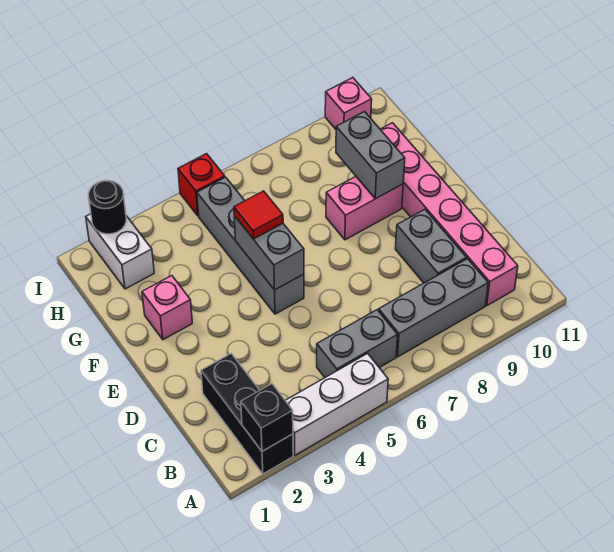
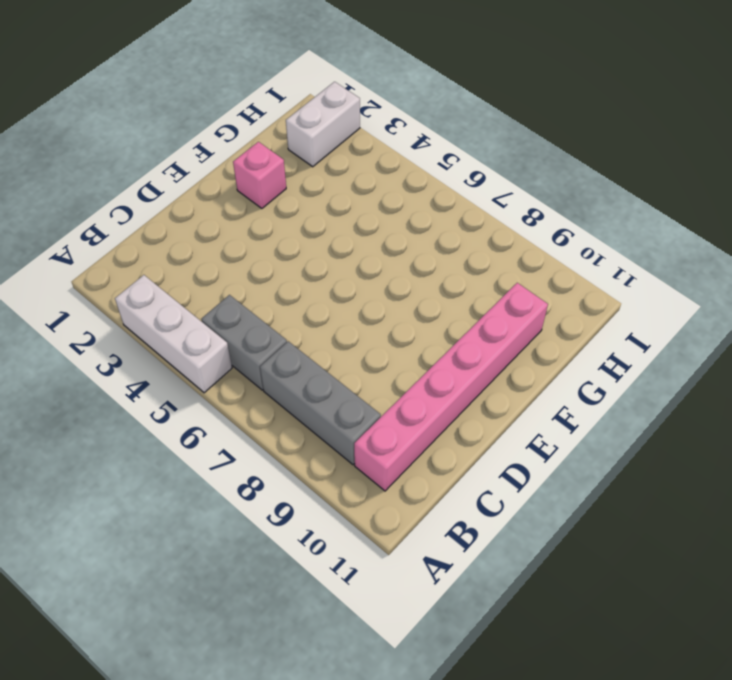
none -> black brick A2:C2 level 1
none -> grey brick C9:D9 level 1
none -> grey brick E5:H5 level 1

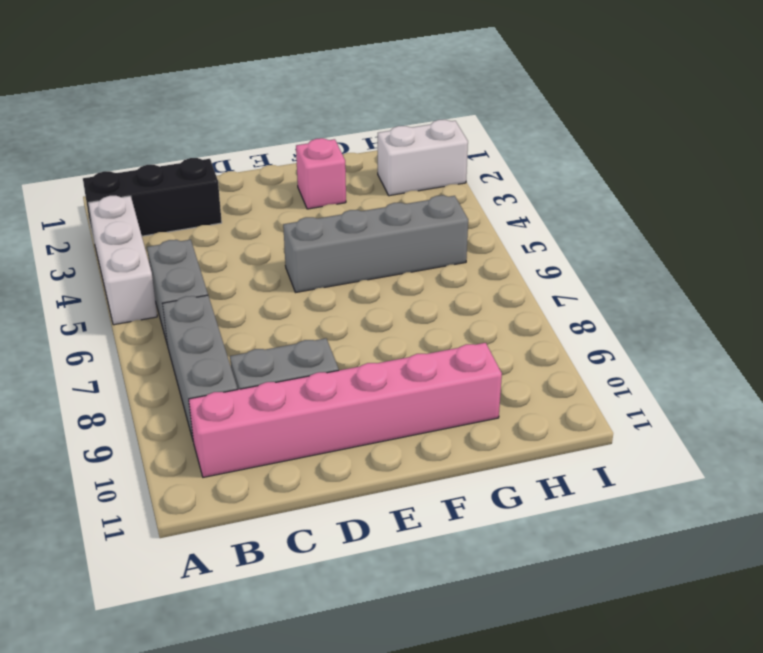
none -> pink brick F8:F9 level 1
none -> red brick I5 level 1
none -> pink brick I10 level 1

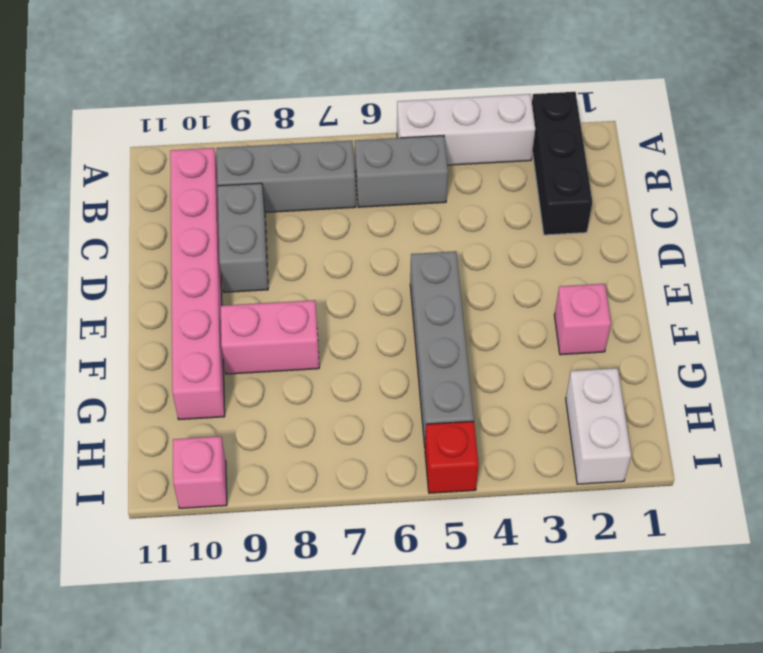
none -> black brick A2 level 2
none -> grey brick E5:F5 level 2
none -> grey brick F9:G9 level 2

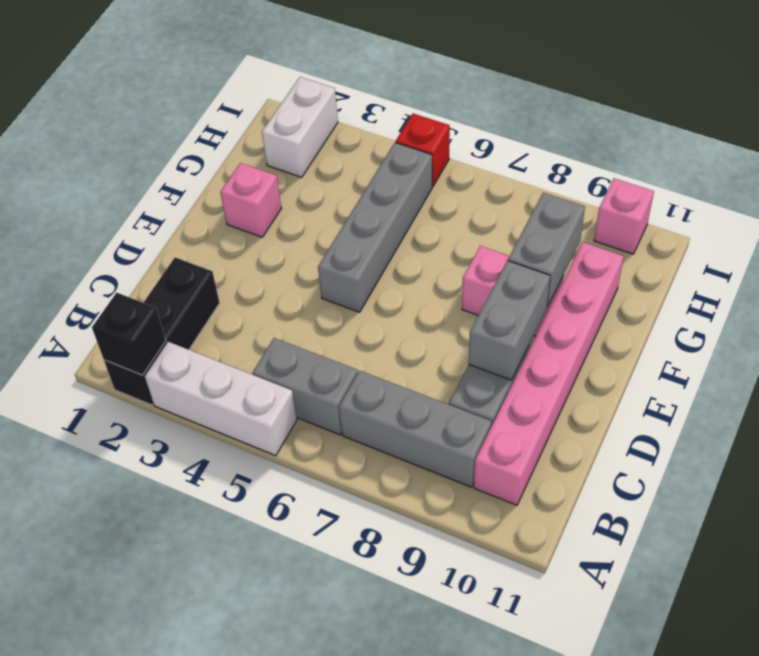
grey brick D9:E9 level 2 -> grey brick E5:F5 level 2
none -> black round brick I2 level 2
none -> red tile F5 level 3

